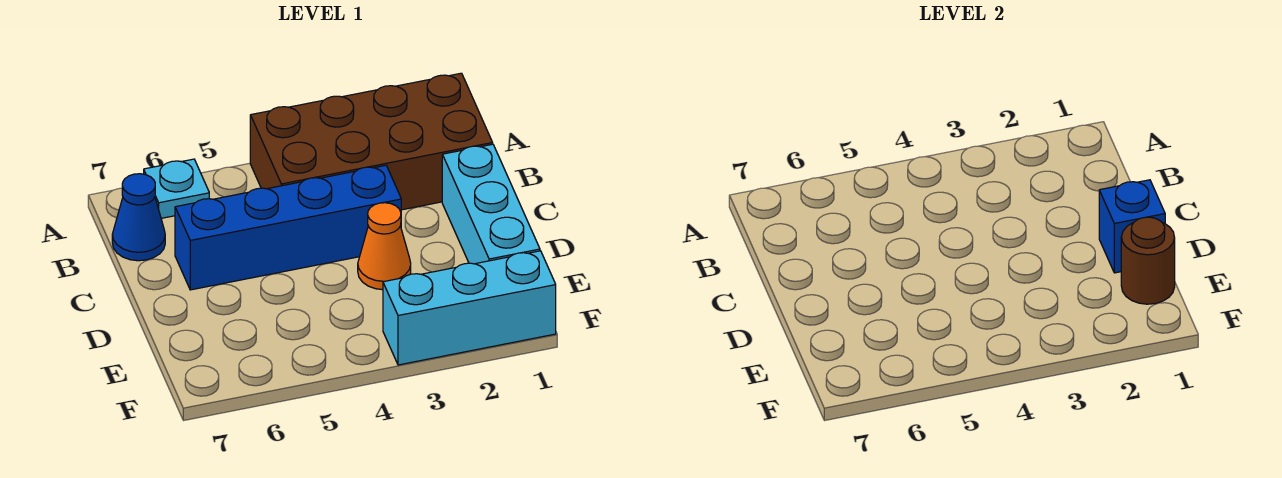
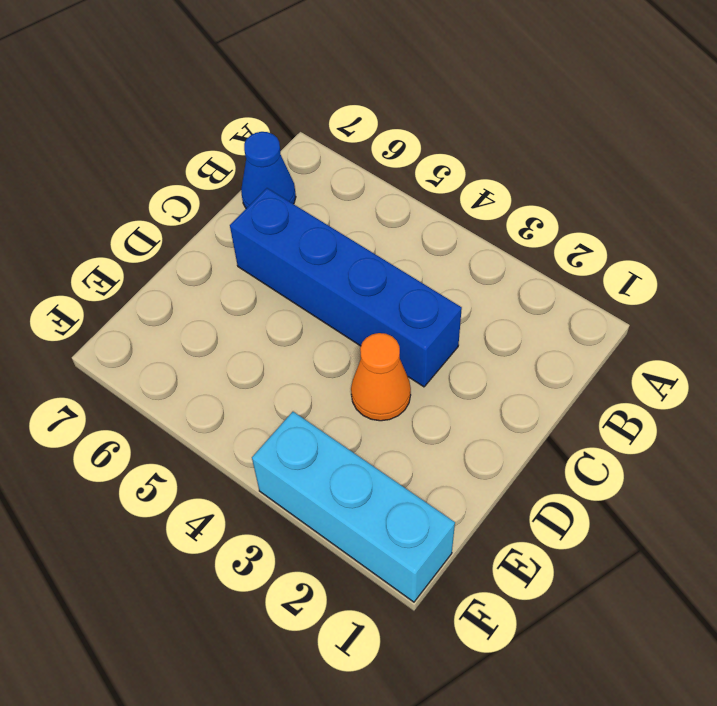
none -> brown brick A1:B4 level 1
none -> cyan plate A6 level 1

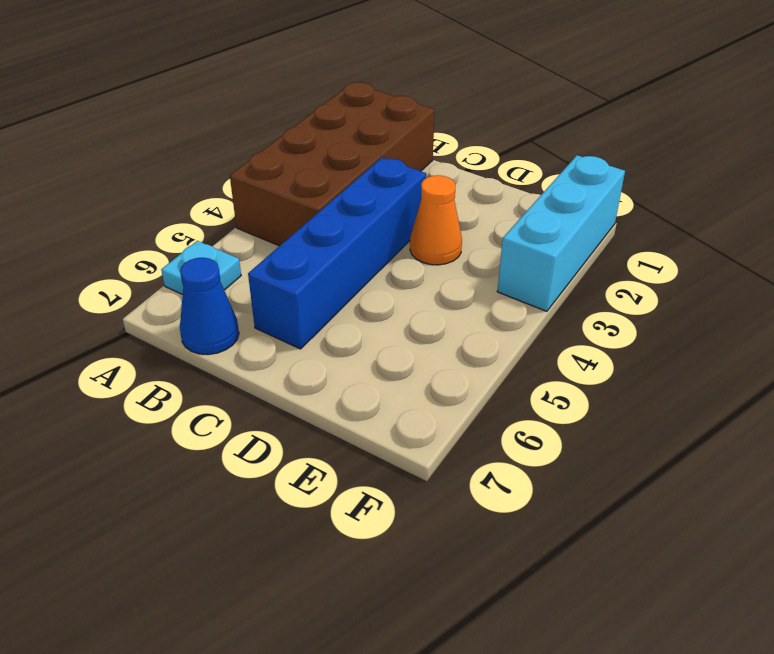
none -> cyan brick C1:E1 level 1
none -> blue brick D1 level 2

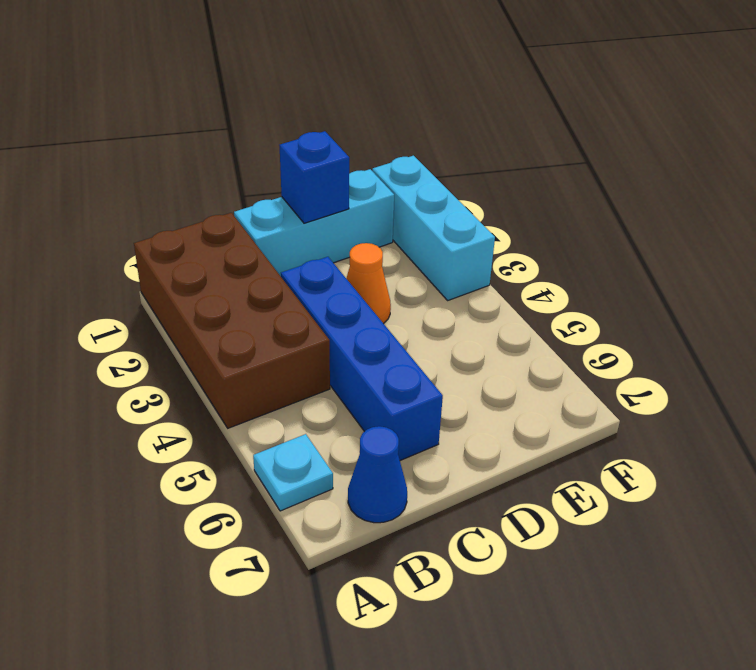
none -> brown round brick E1 level 2

